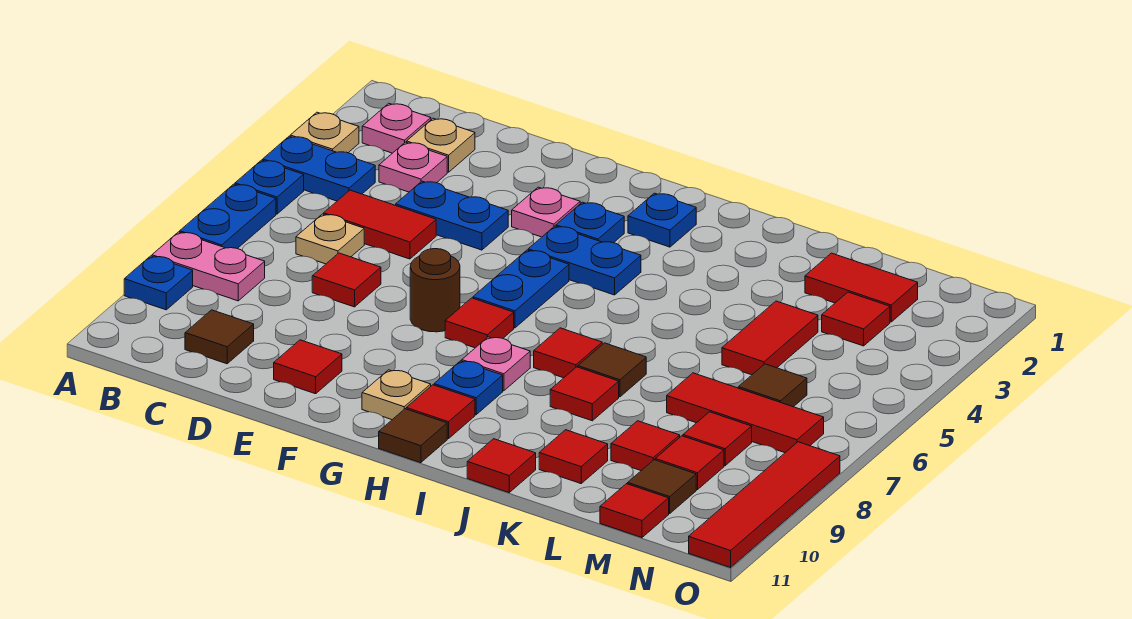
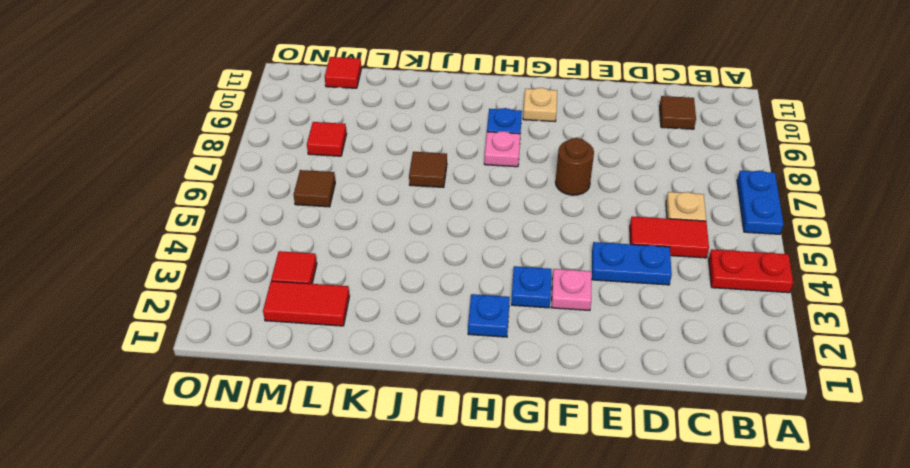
red plate A4:B4 level 1 -> blue plate A4:B4 level 1
none -> tan plate A3 level 1
none -> blue plate A5 level 1
none -> pink plate A8:B8 level 1
none -> blue plate A9 level 1

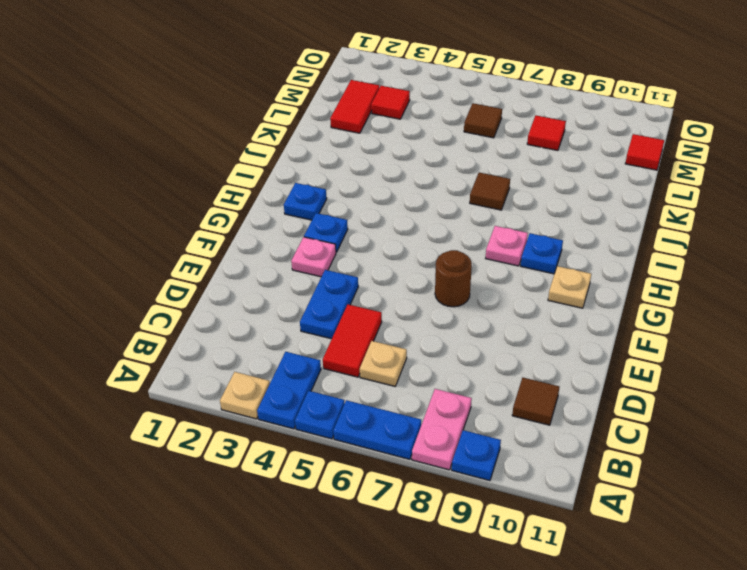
none -> pink plate B2 level 1
none -> tan plate C2 level 1
none -> pink plate C3 level 1
none -> red tile D7 level 1

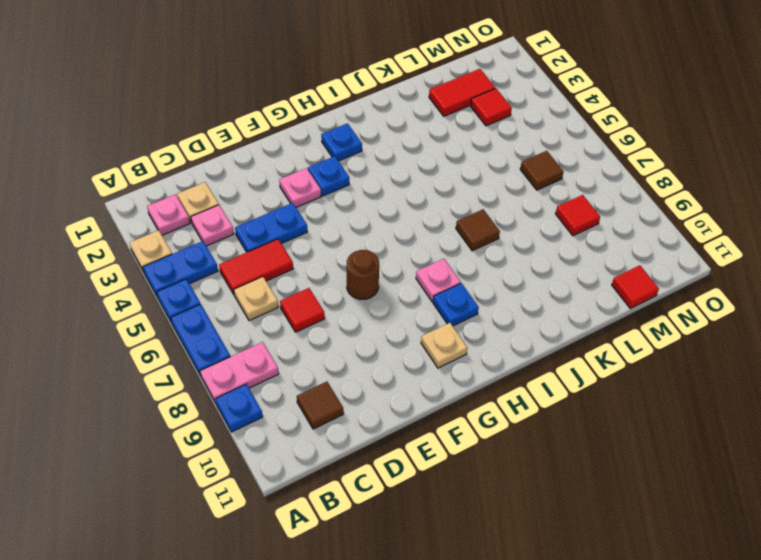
none -> red tile E10 level 1
none -> blue plate G4:H4 level 1
none -> blue plate G5:G6 level 1
none -> red tile G7 level 1

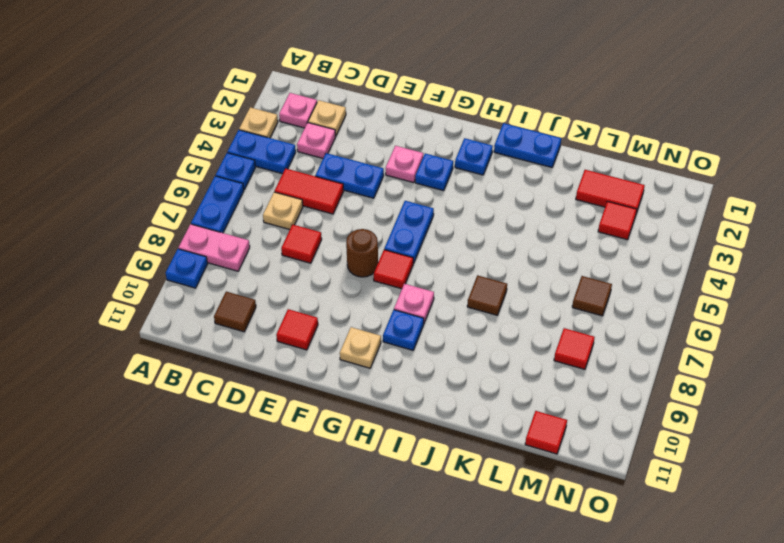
blue plate I1:J1 level 1 -> blue plate G4:H4 level 1
none -> red tile H10 level 1
none -> brown tile H11 level 1
none -> red tile I7 level 1
none -> red tile J8 level 1

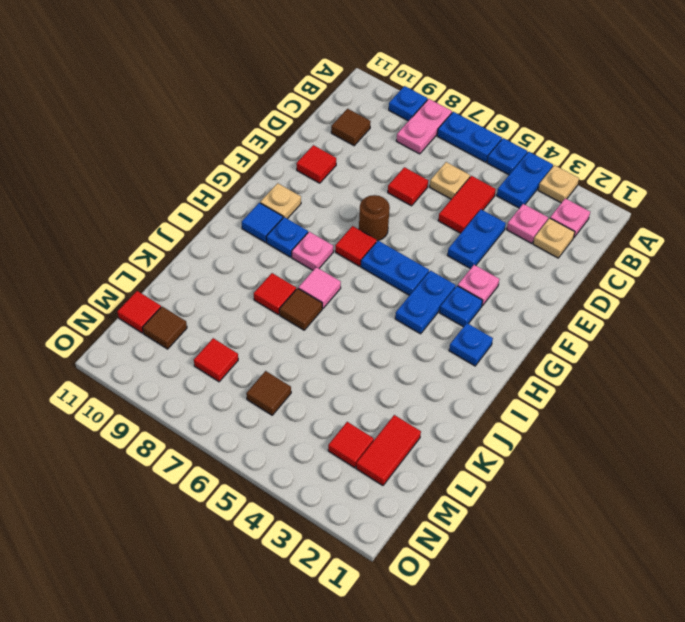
blue tile H10 level 1 -> red tile H10 level 1
pink tile I7 level 1 -> red tile I7 level 1
none -> brown tile H11 level 1
none -> red tile J11 level 1
none -> red tile K10 level 1
none -> red tile L4:L5 level 1

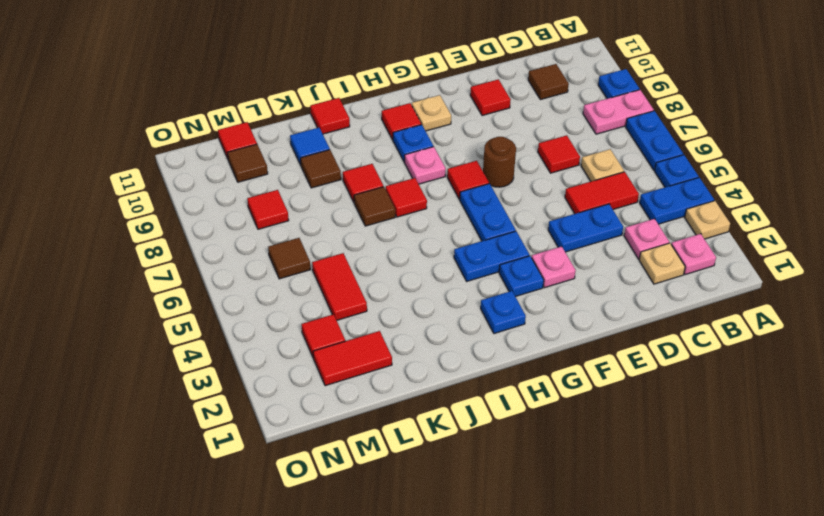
brown tile K9 level 1 -> brown tile H11 level 1
blue tile K10 level 1 -> red tile K10 level 1
none -> red tile L7:N7 level 1
none -> red tile L9 level 1
none -> red tile M9 level 1
none -> red tile O8:O11 level 1

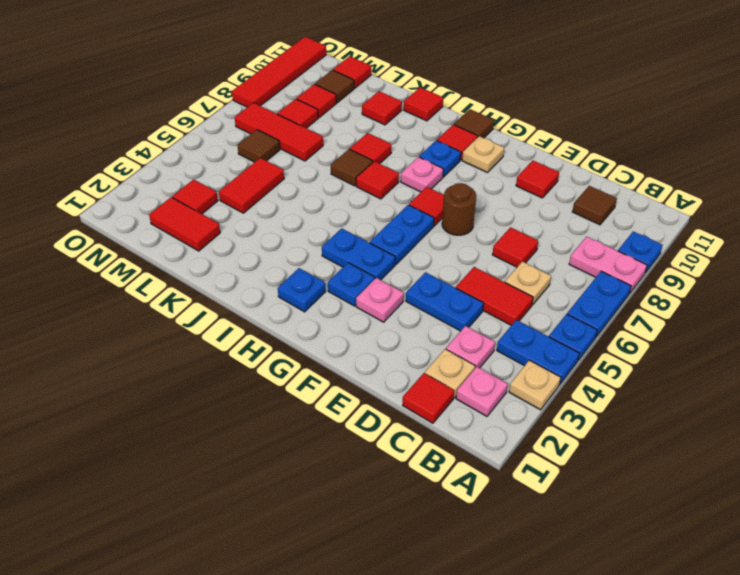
red tile C1 level 1 -> red tile L9 level 1

